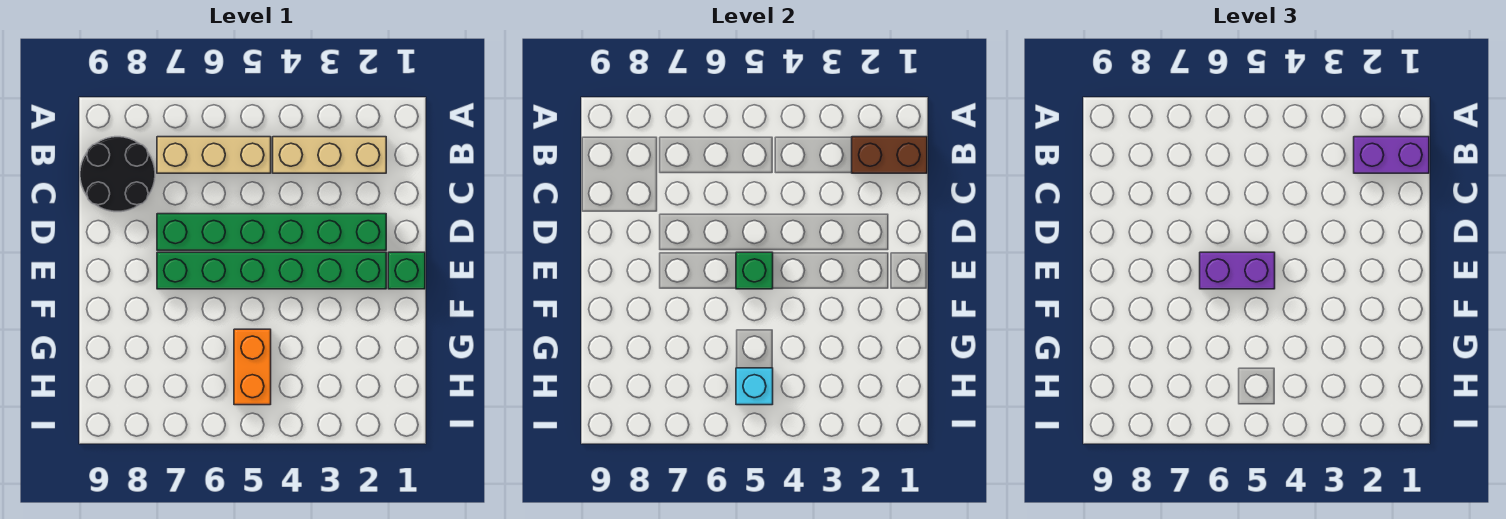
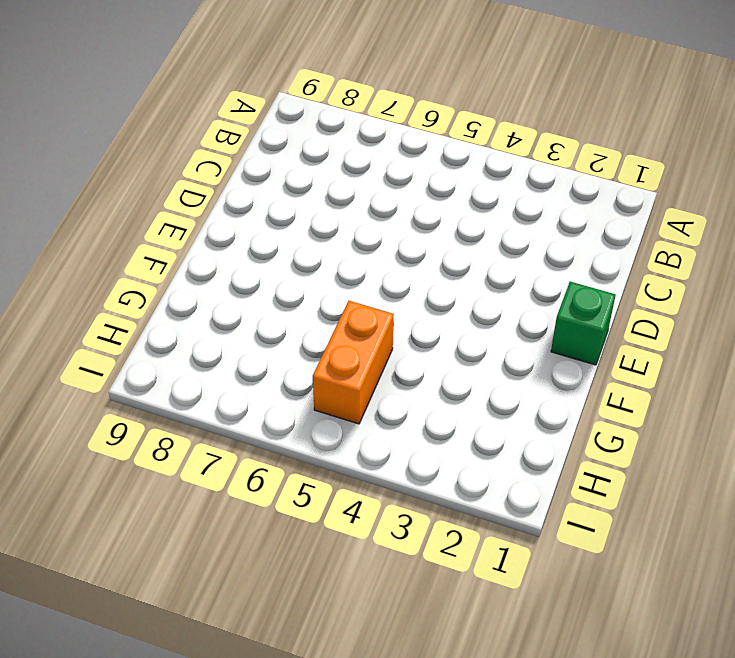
none -> tan brick B2:B4 level 1
none -> tan brick B5:B7 level 1
none -> black round brick B8:C9 level 1

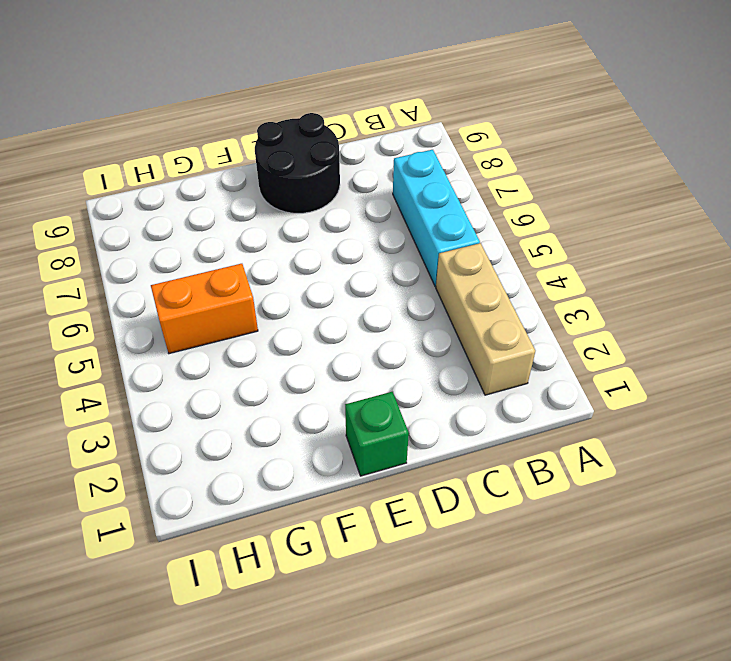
cyan brick B5:B7 level 1 -> tan brick B5:B7 level 1
black round brick D8:E9 level 1 -> black round brick B8:C9 level 1
none -> green brick D2:D7 level 1
none -> green brick E2:E7 level 1
none -> brown brick B1:B2 level 2

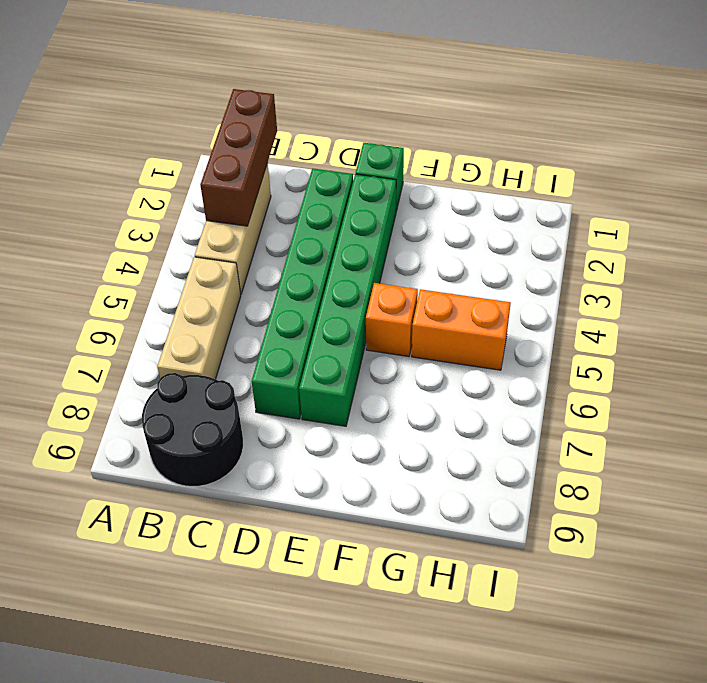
brown brick B1:B3 level 2 -> brown brick B1:B2 level 2
orange brick F5 level 1 -> none
none -> green brick E5 level 2
none -> cyan brick H5 level 2
none -> purple brick B1:B2 level 3

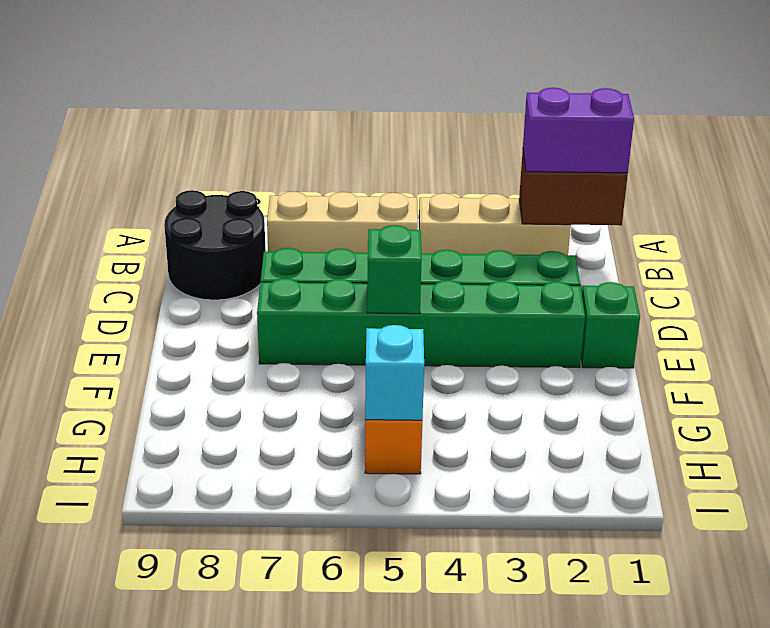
none -> purple brick E5:E6 level 3

